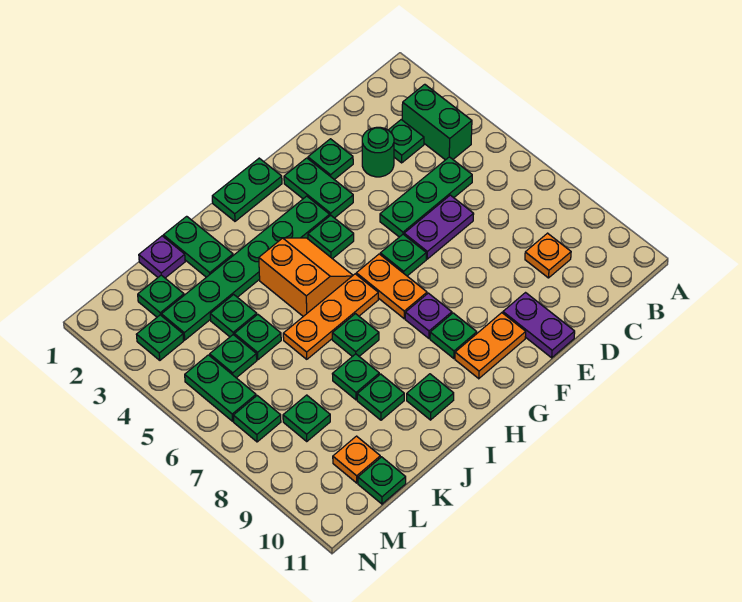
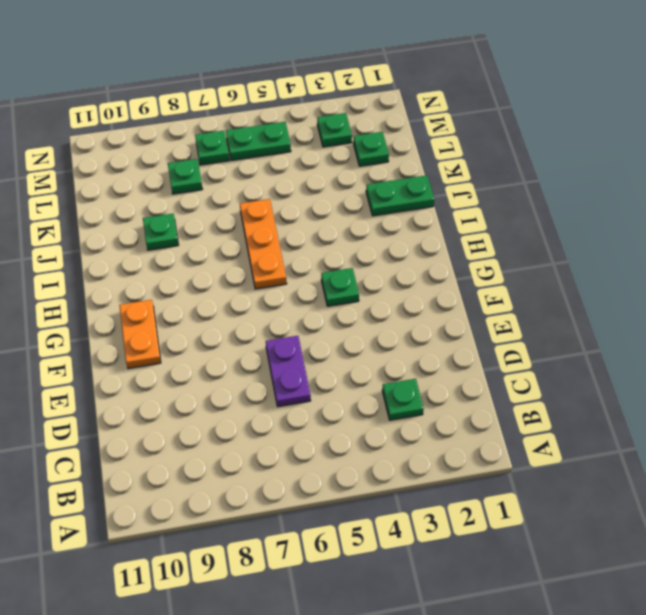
none -> green brick B3:B4 level 1
none -> green plate C5:E5 level 1
none -> orange plate C9 level 1
none -> green round brick D3 level 1

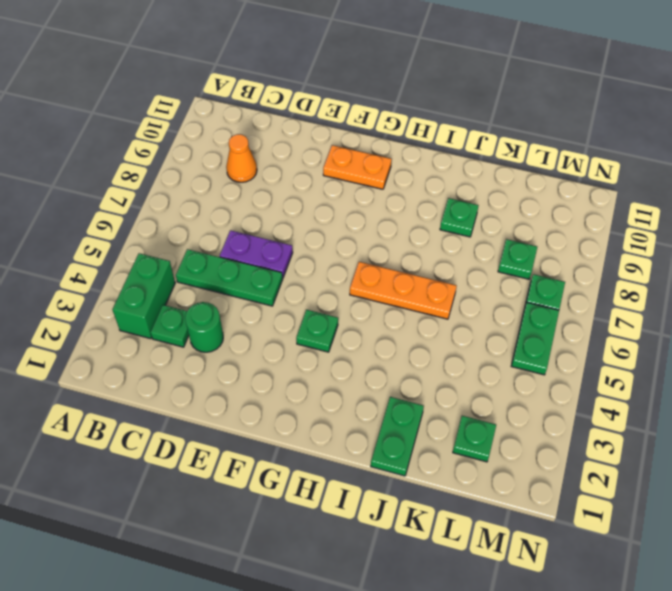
orange cone C9 level 1 -> orange plate C9 level 1
none -> green plate E2 level 1
none -> purple plate E10:E11 level 1
none -> green plate F2:F3 level 1
none -> green plate F6 level 1

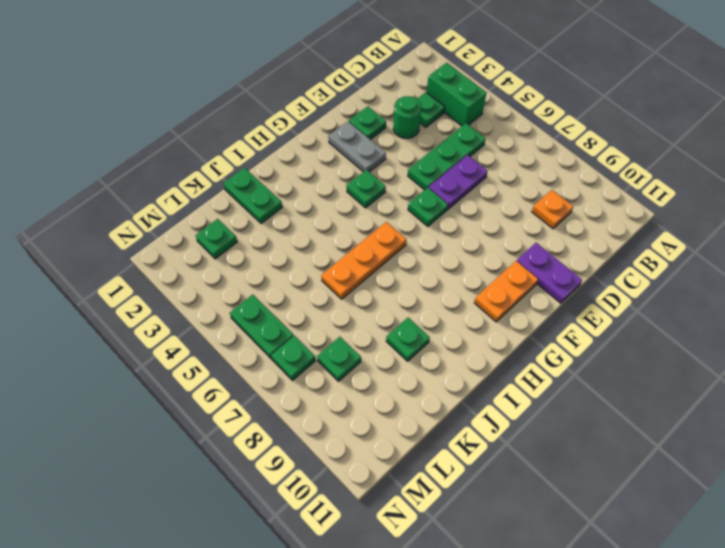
grey plate F2:F3 level 1 -> green plate F2:F3 level 1
none -> green plate G1:H1 level 1
none -> green plate G3:L3 level 1
none -> orange plate G6:G7 level 1
none -> purple plate G8 level 1

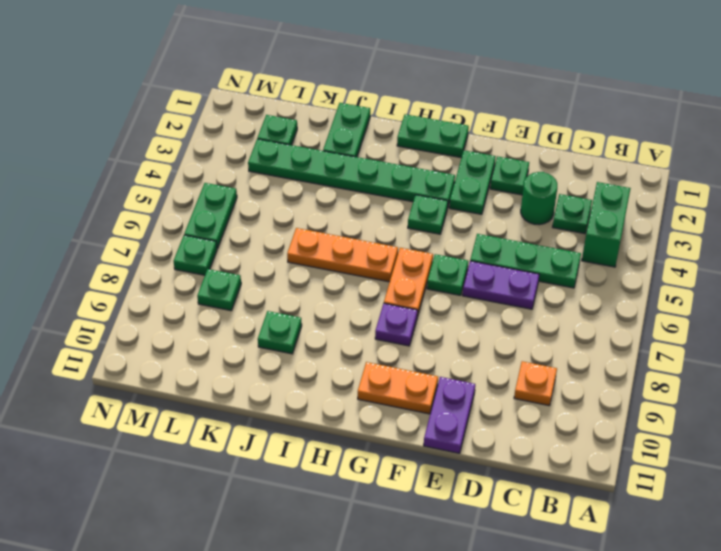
none -> green plate G9 level 1
none -> orange slope H4:I5 level 1 top I
none -> green plate I7 level 1
none -> green plate I10 level 1

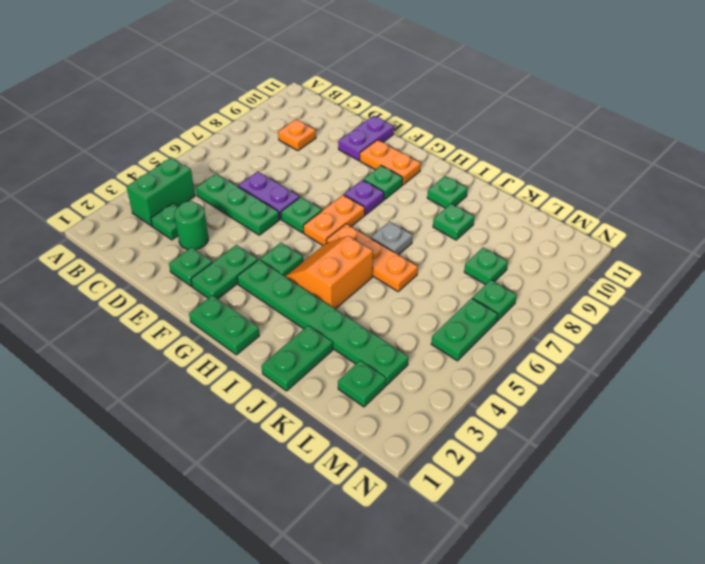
grey plate I7 level 1 -> green plate I7 level 1
none -> green plate J8 level 1
none -> purple plate K1 level 1
none -> green plate K4 level 1
none -> green plate K5 level 1

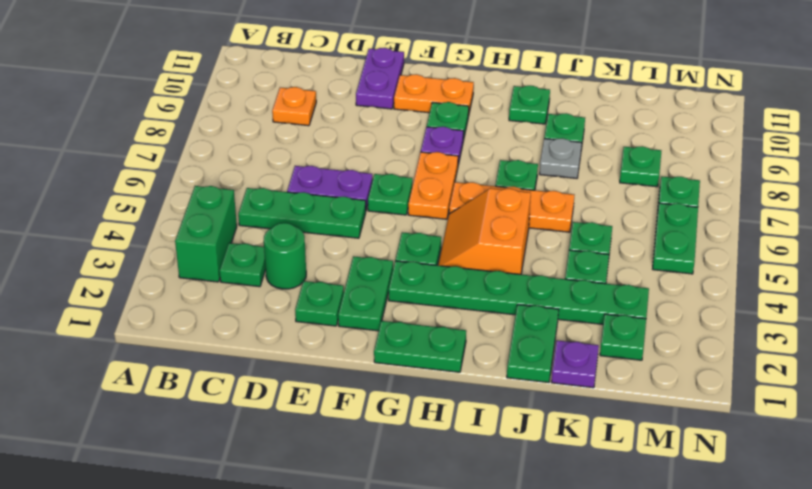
grey plate J8 level 1 -> green plate J8 level 1
none -> green plate L5 level 1
none -> orange plate L10 level 1
none -> green plate L11 level 1
none -> green plate M3 level 1

